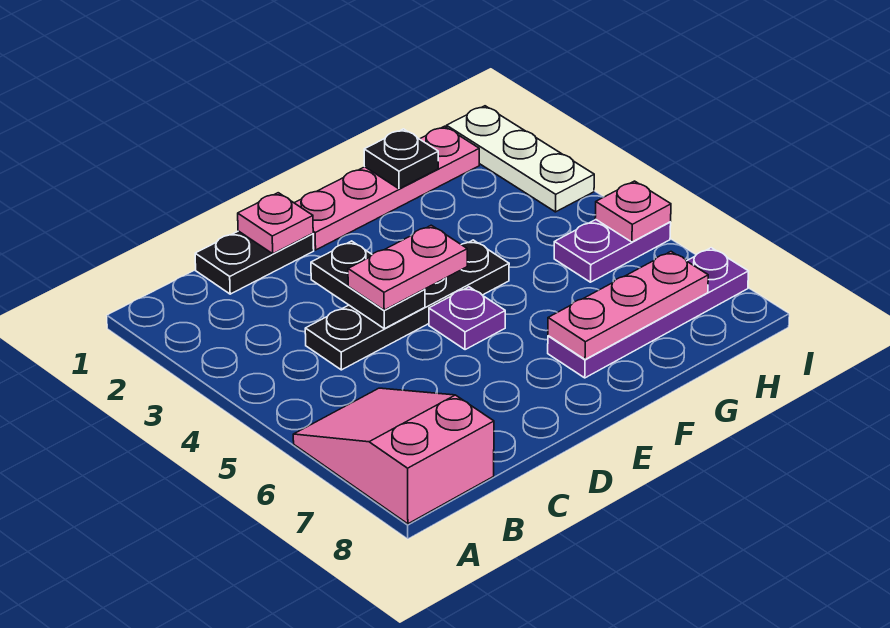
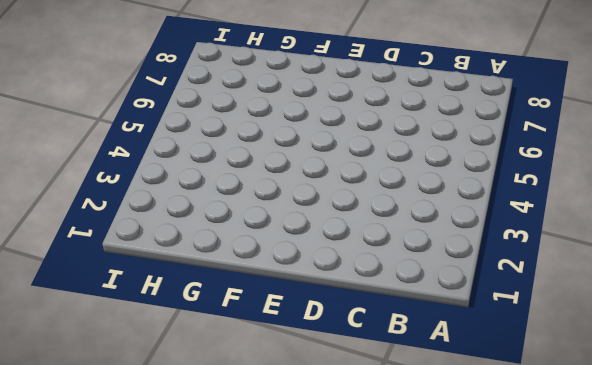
none -> pink slope A6:B8 level 1 top 8
none -> black plate C1:D1 level 1
none -> black plate C4:F4 level 1

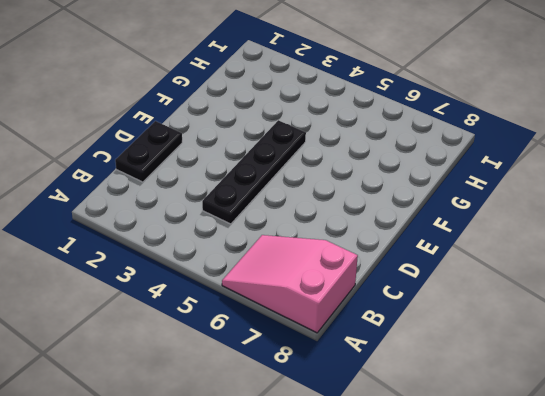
none -> pink plate E1:H1 level 1
none -> purple plate E5 level 1
none -> purple plate F7:I7 level 1

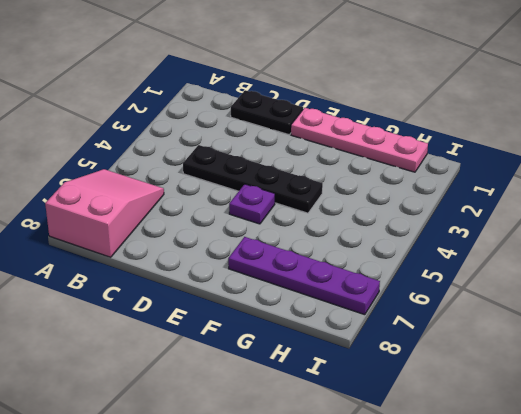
none -> purple plate H5:I5 level 1
none -> white plate I1:I3 level 1
none -> pink plate D1 level 2

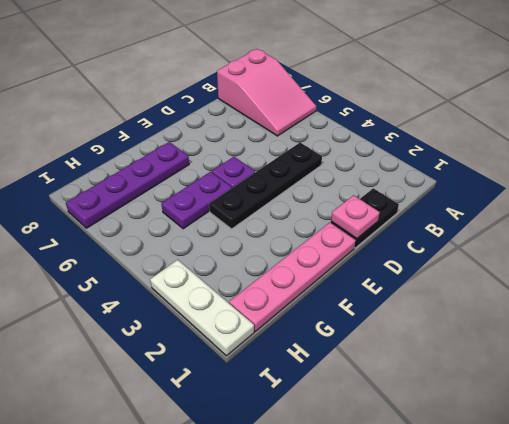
purple plate F5:G5 level 1 -> purple plate H5:I5 level 1
none -> black plate D3:D4 level 2
none -> pink plate F7:H7 level 2
none -> black plate G1 level 2

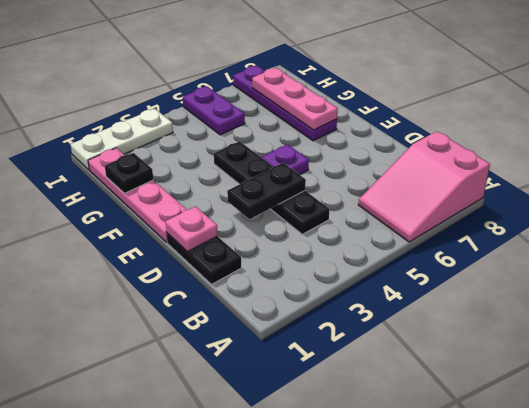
none -> pink plate I5 level 2
none -> pink plate D4:E4 level 3

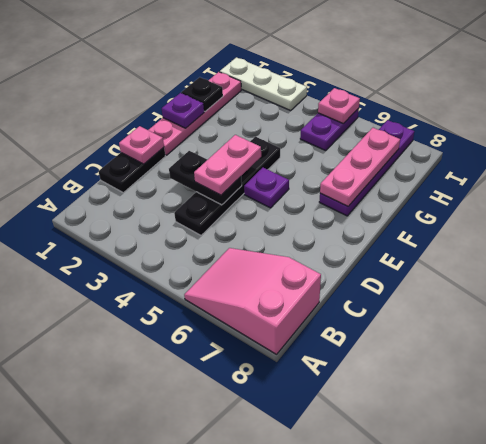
purple plate F1 level 2 -> none

